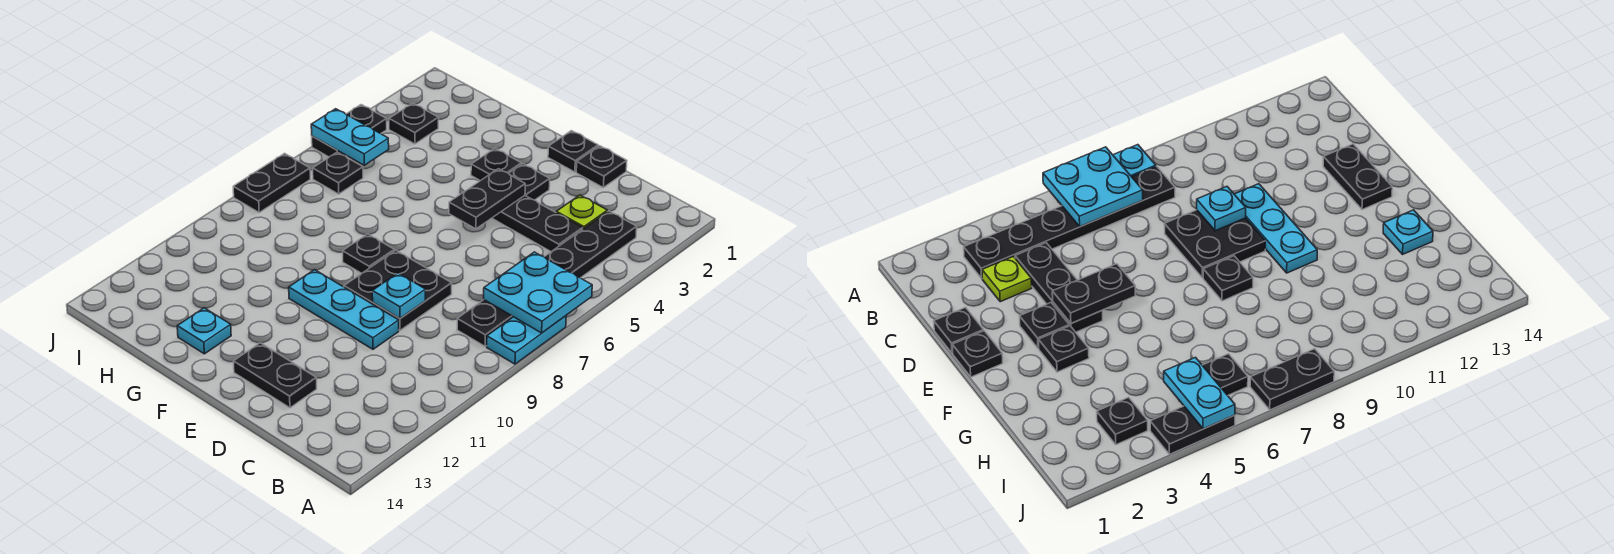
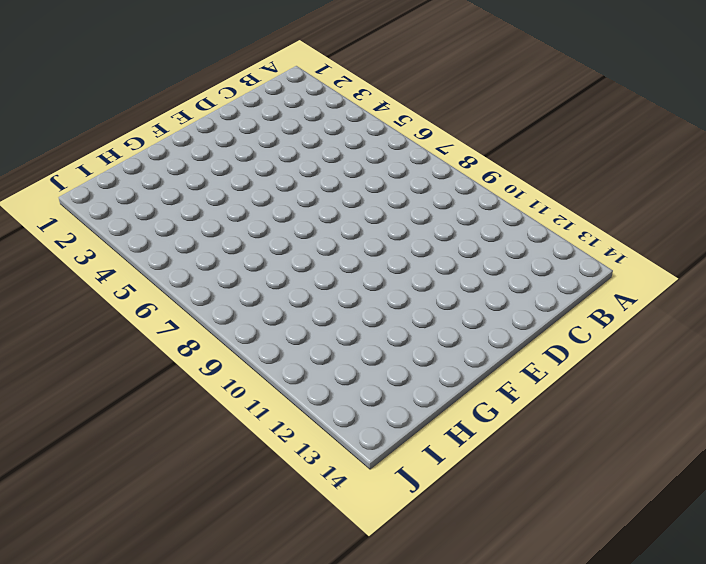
none -> cyan plate A7:A8 level 1
none -> black plate B3:B8 level 1
none -> lime plate C3 level 1

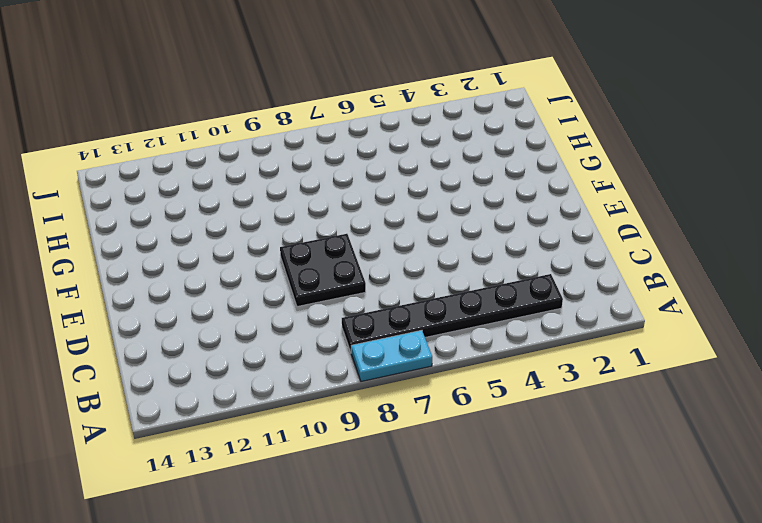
none -> lime plate C3 level 1
none -> black plate C4:E4 level 1
none -> black plate D1 level 1

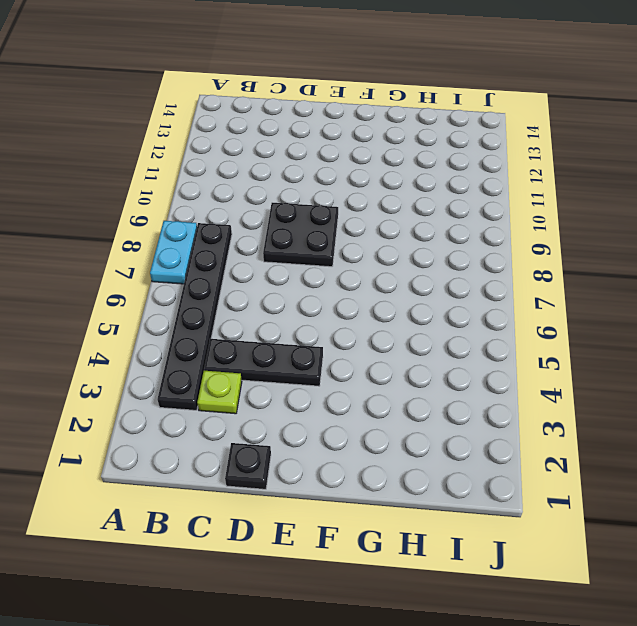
none -> cyan plate D10:F10 level 1
none -> black plate D13:E13 level 1
none -> black plate E1 level 1

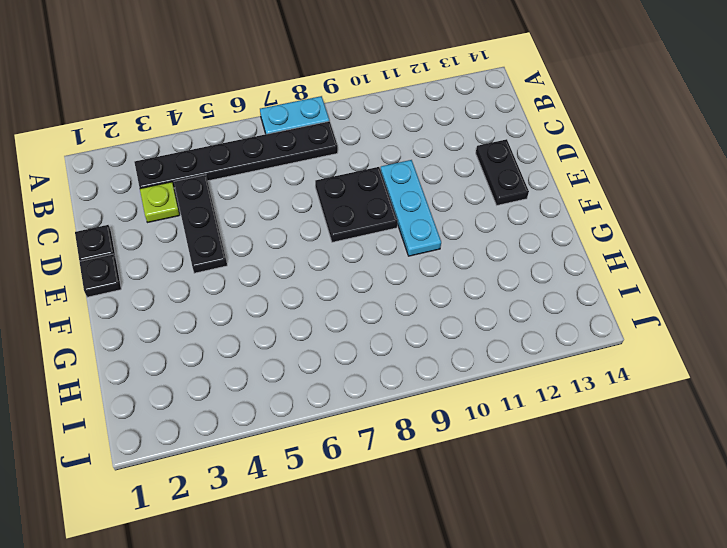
none -> black plate E3 level 1
none -> black plate F3 level 1
none -> black plate F8 level 1

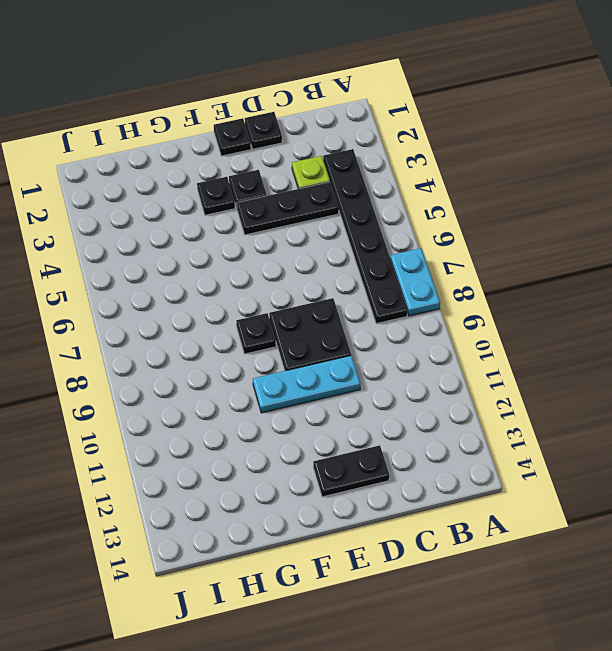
none -> cyan plate G13 level 1
none -> black plate I3 level 1
none -> black plate I6 level 1

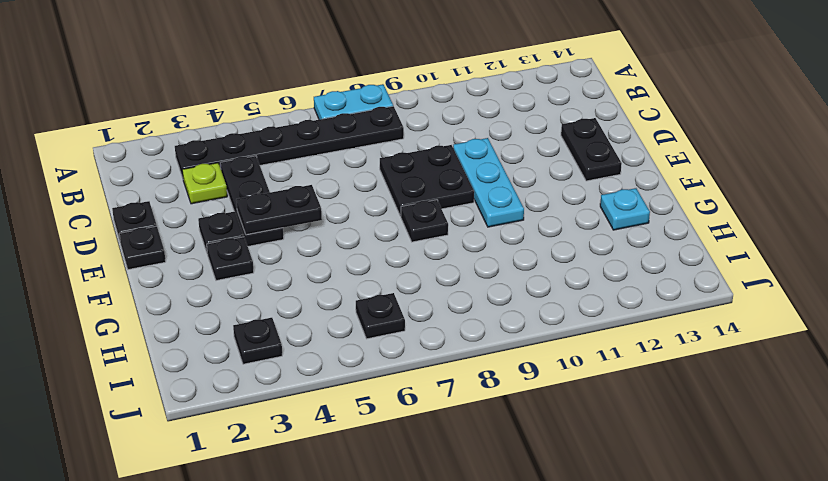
none -> black plate J4:J5 level 1
none -> black plate J7:J8 level 1
none -> cyan plate A6:B7 level 2

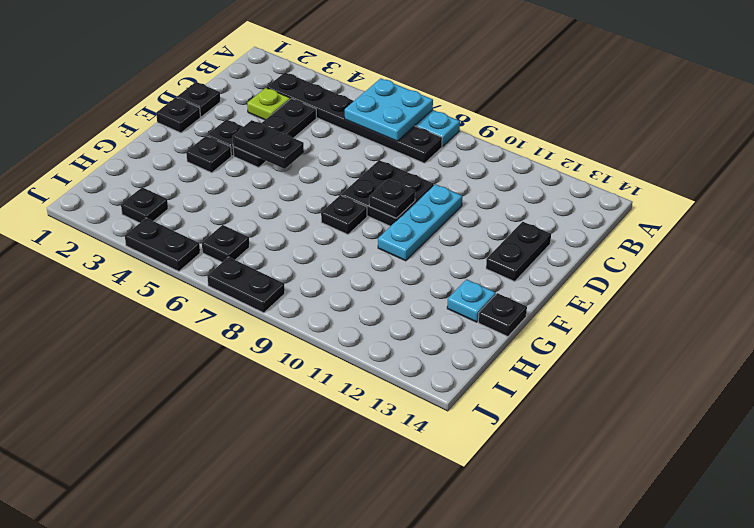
black plate E9 level 2 -> none
black plate G14 level 1 -> none
none -> cyan plate D9 level 2
none -> cyan plate I5:J5 level 2

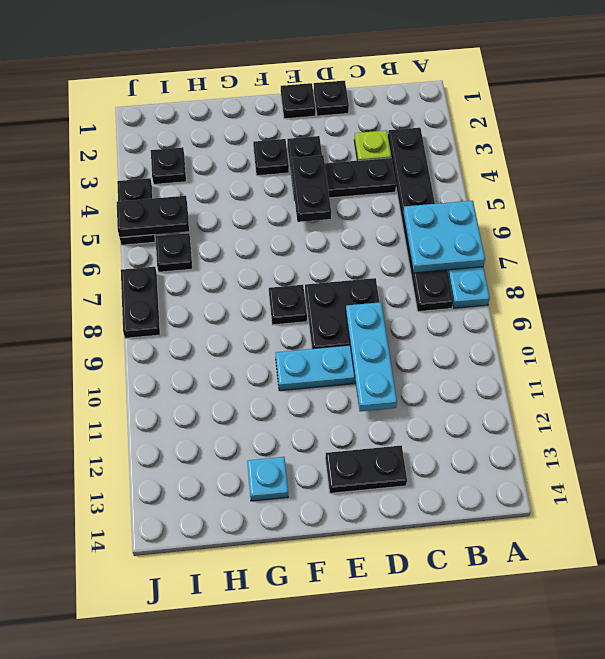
cyan plate D9:D11 level 2 -> cyan plate D9 level 2
black plate I5:J5 level 2 -> cyan plate I5:J5 level 2

